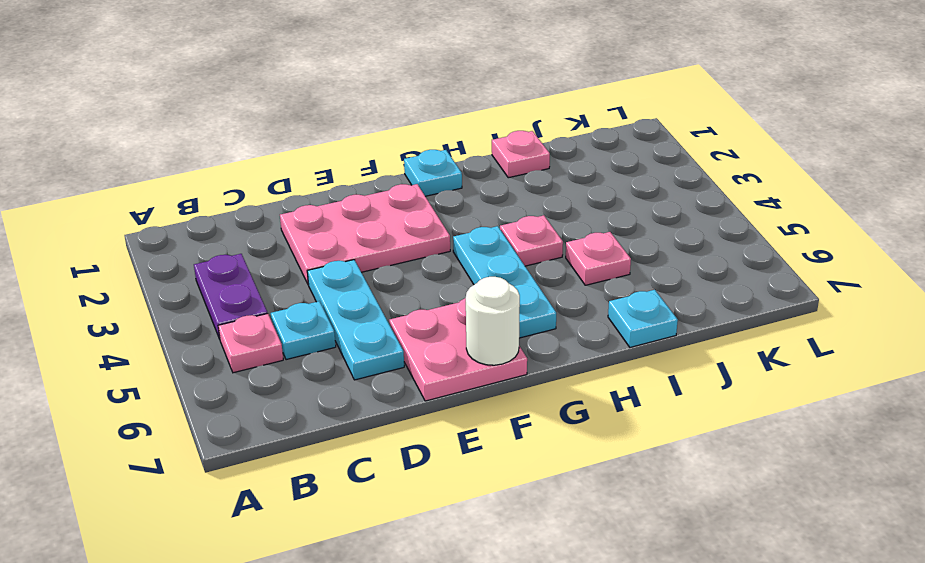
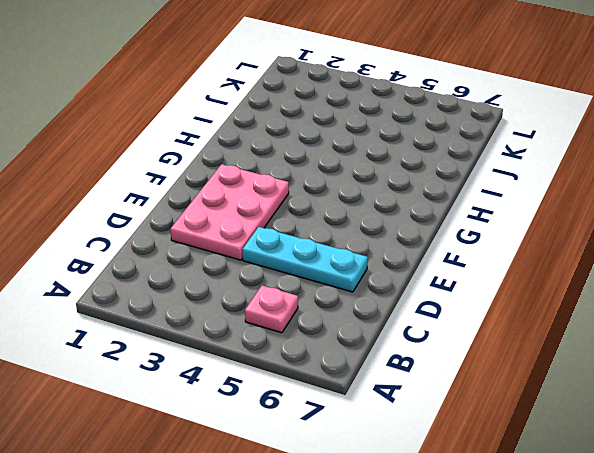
none -> purple plate B3:B4 level 1
none -> cyan plate C5 level 1
none -> pink plate E6:F7 level 1

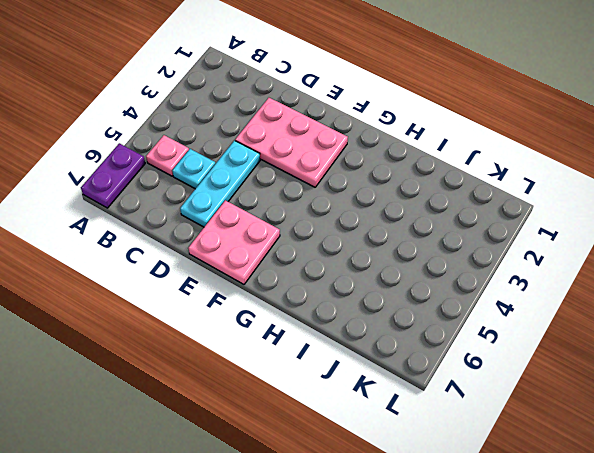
purple plate A6:A7 level 1 -> purple plate B3:B4 level 1
none -> cyan plate G1 level 1
none -> cyan plate G4:G6 level 1
none -> pink plate H4 level 1

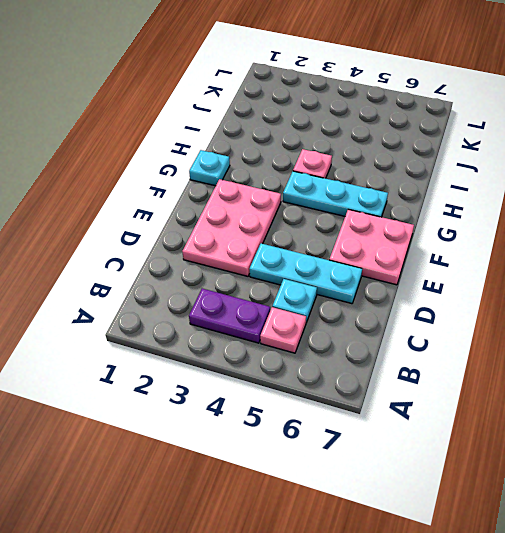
none -> pink plate I1 level 1
none -> pink plate I5 level 1
none -> cyan plate I7 level 1

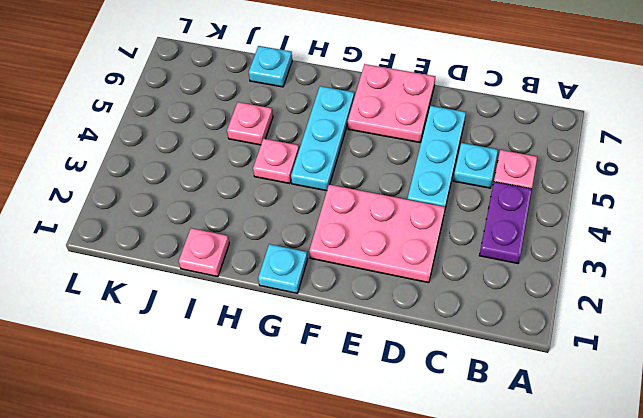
none -> white round brick F7 level 2

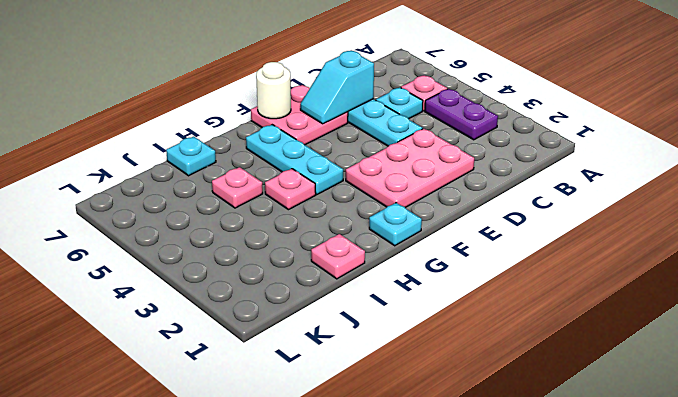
cyan slope D6:E6 level 2 top D -> none

